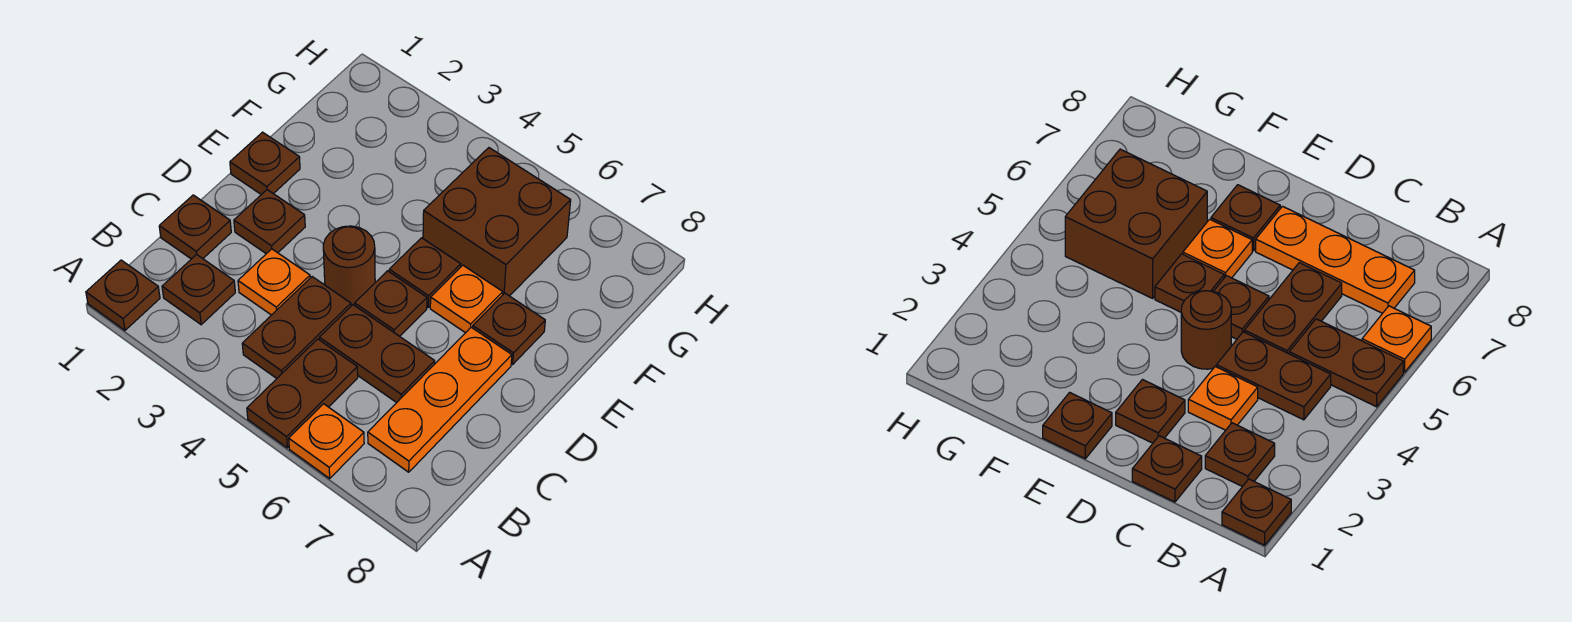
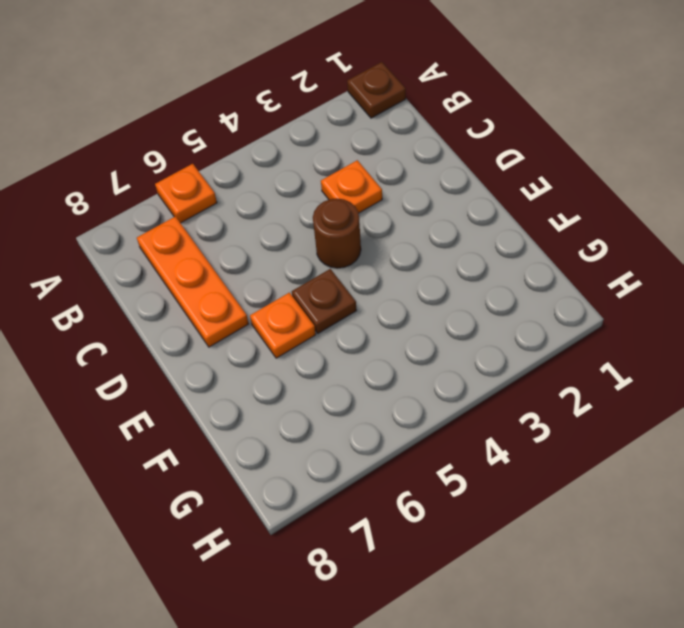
none -> brown plate A5:B5 level 1
none -> brown plate B2 level 1
none -> brown plate B4:C4 level 1

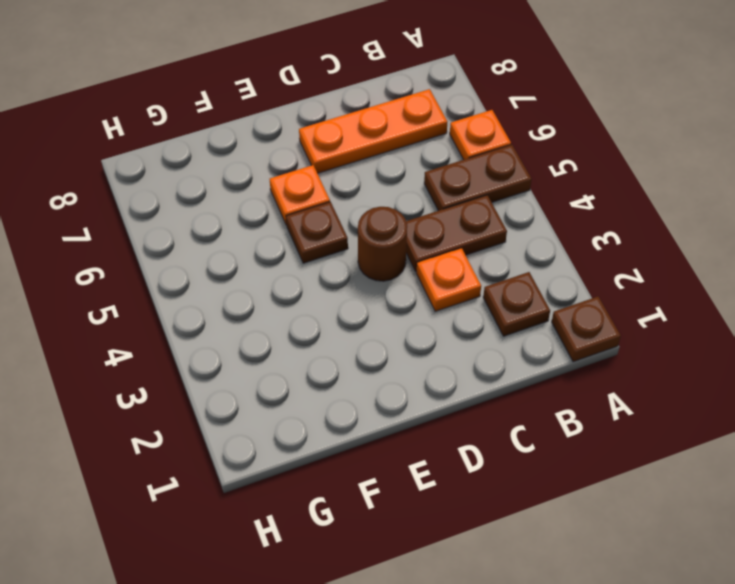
none -> brown plate C1 level 1
none -> brown plate C5:C6 level 1
none -> brown plate D2 level 1

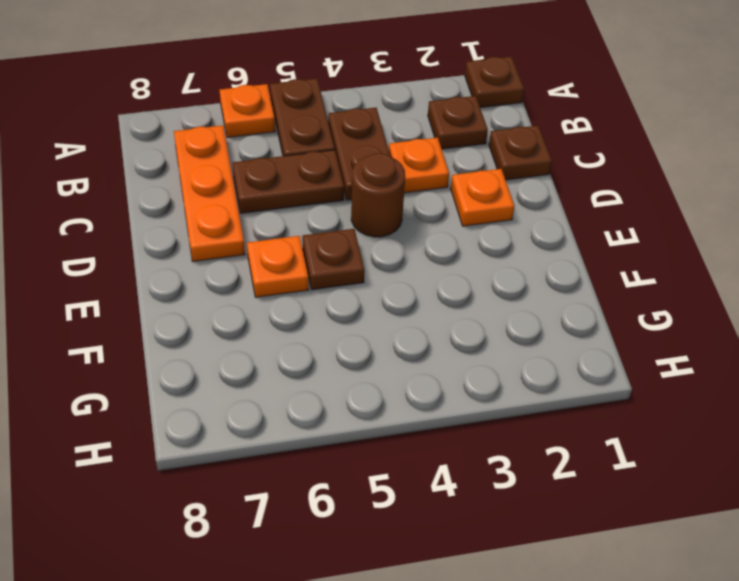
orange plate D2 level 1 -> brown plate D2 level 1
none -> brown plate D5 level 1
none -> brown plate E1 level 1
none -> brown plate E7 level 1

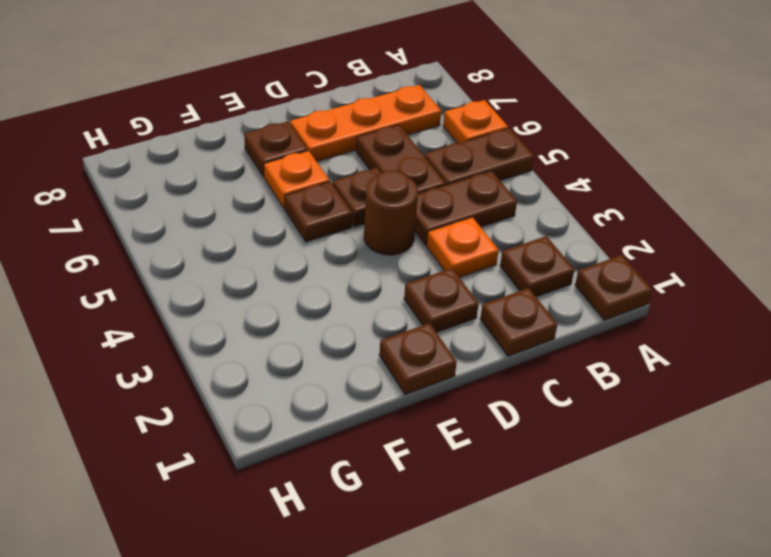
none -> brown brick F5:G6 level 1

